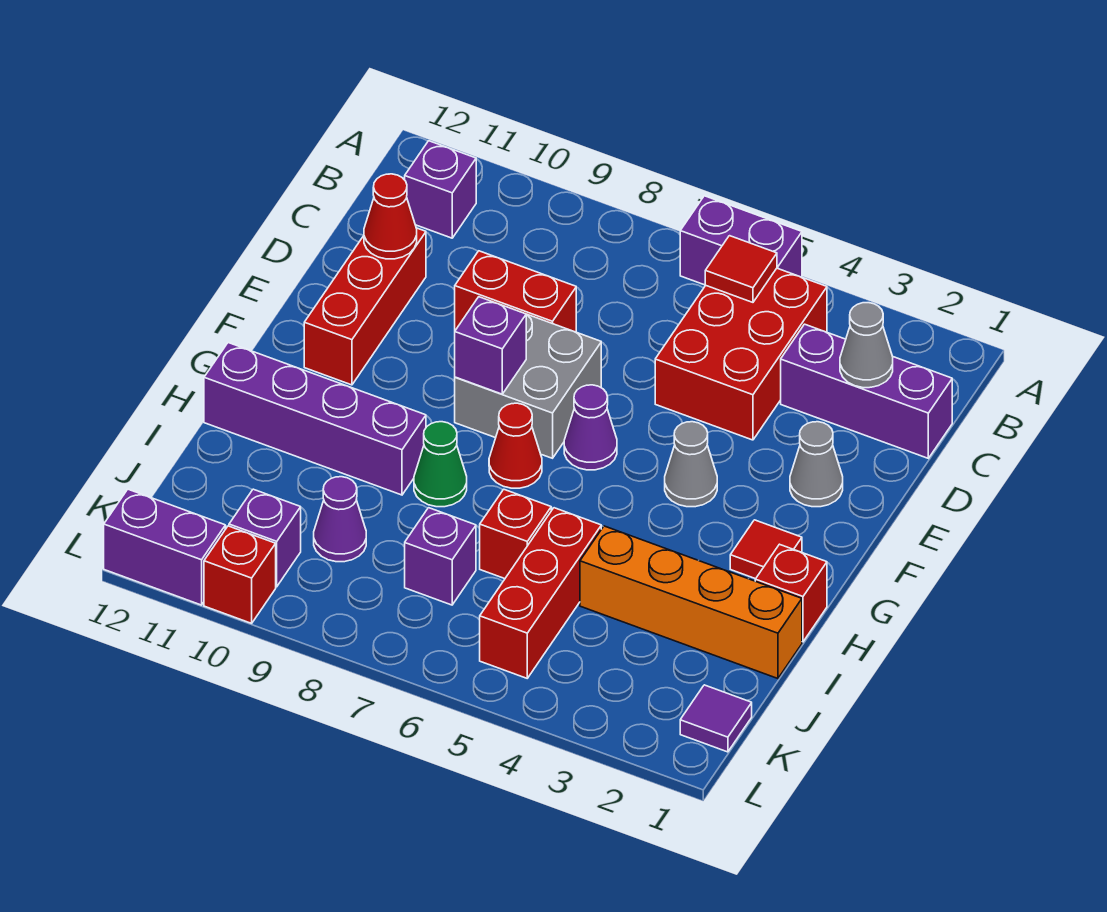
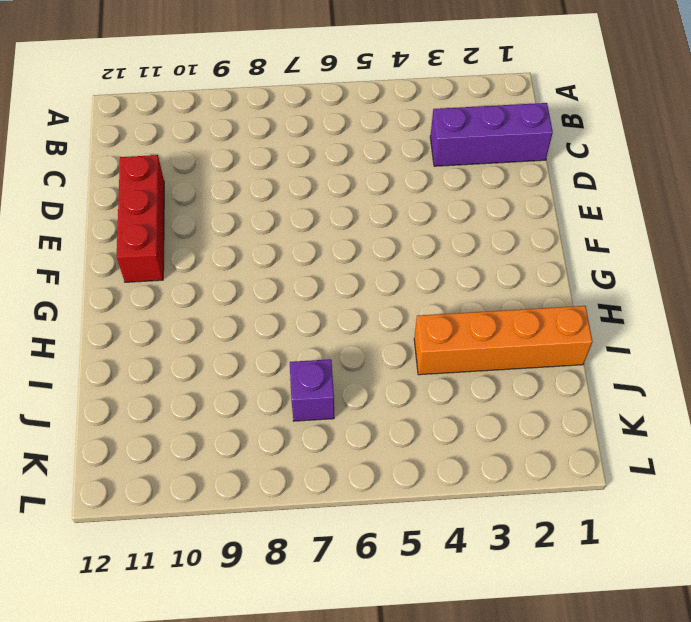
none -> purple brick A5:A6 level 1
none -> red brick B4:D5 level 1
none -> purple brick B11 level 1

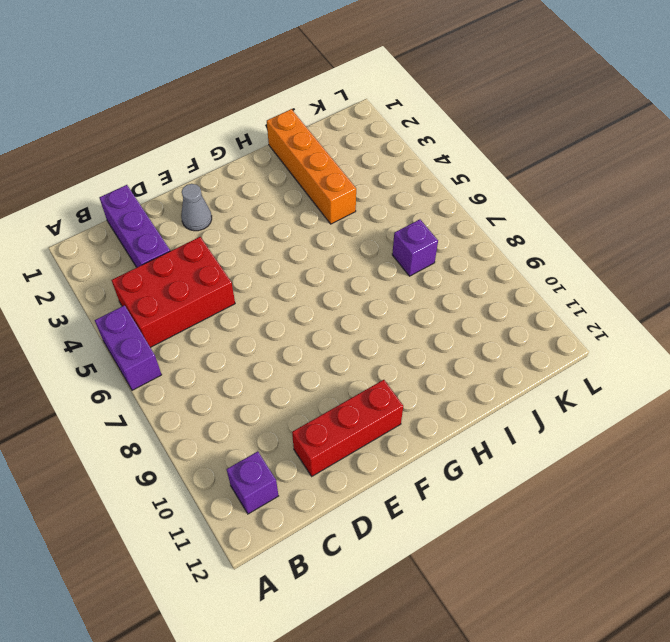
none -> red brick D8:D9 level 1
none -> grey brick E7:F8 level 1
none -> grey cone F4 level 1

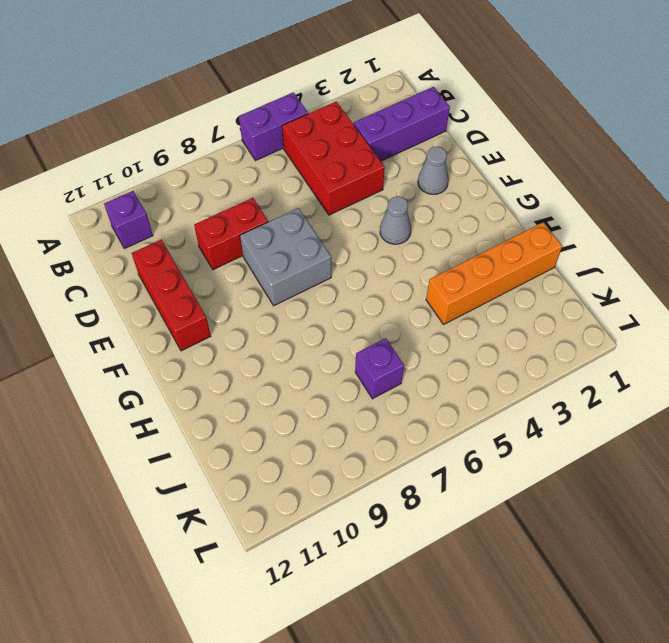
none -> purple cone F6 level 1
none -> red tile G2 level 1
none -> red cone G7 level 1

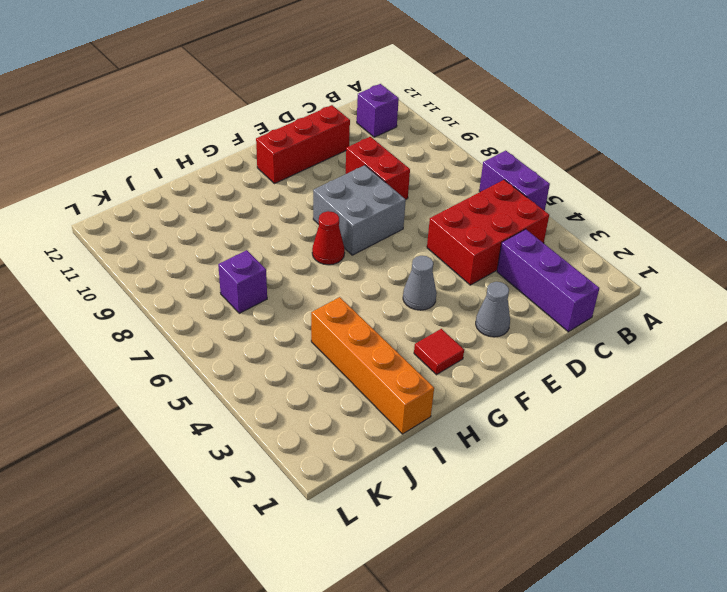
none -> purple cone F6 level 1
none -> red brick H1 level 1
none -> green cone H8 level 1

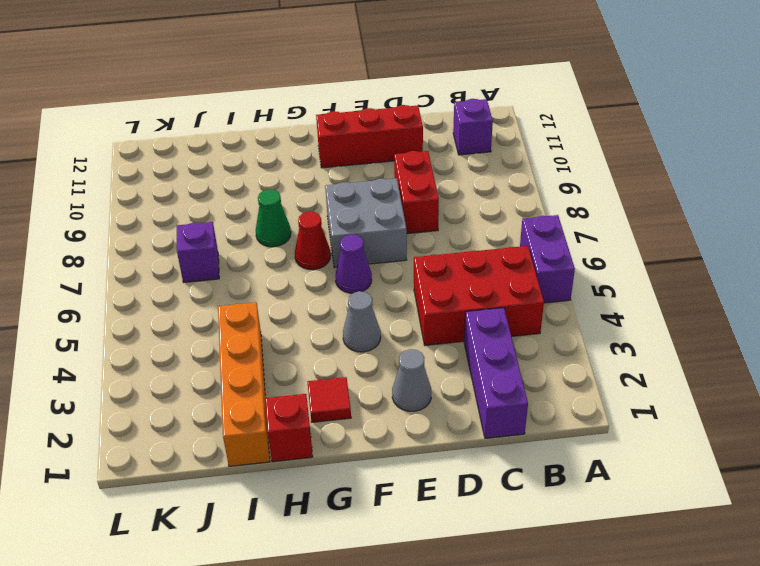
none -> purple brick H9:H12 level 1
none -> red brick I5:K5 level 1
none -> red brick I6 level 1

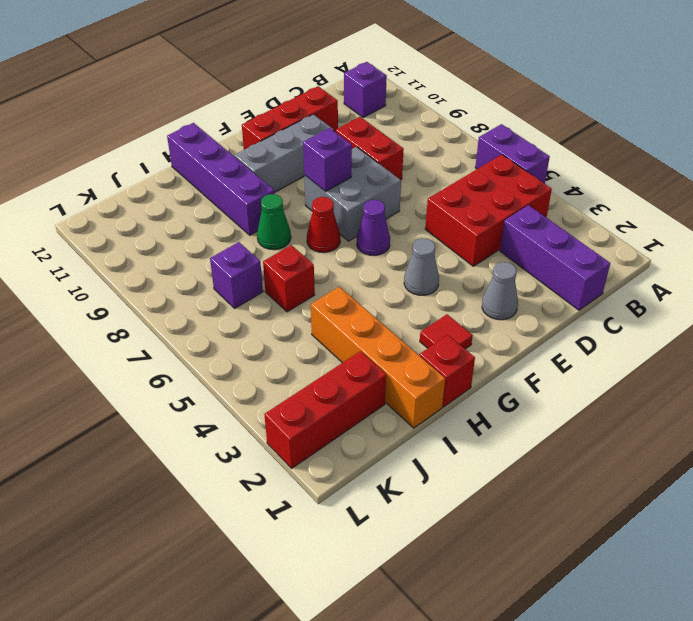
grey brick E10:G10 level 1 -> none
red brick J2:L2 level 1 -> red brick I5:K5 level 1
none -> purple cone J9 level 1
none -> purple tile K1 level 1
none -> purple brick K10 level 1

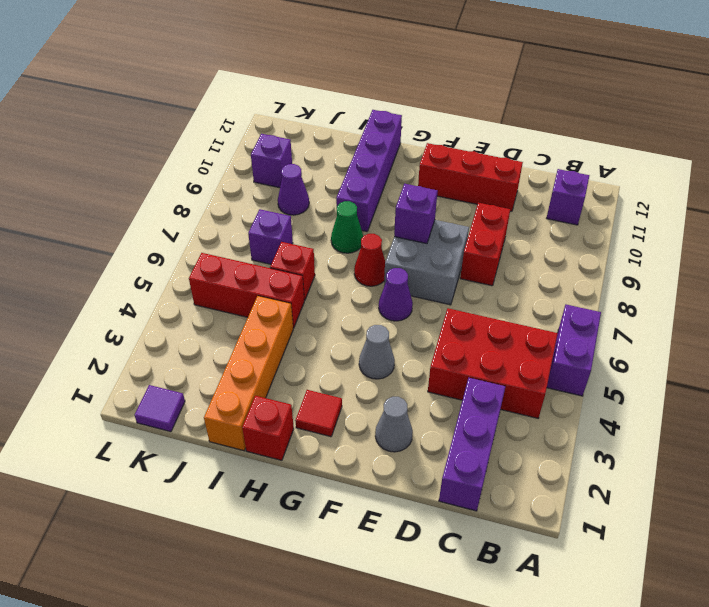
none -> red brick L10 level 1
none -> purple brick L11:L12 level 1
none -> red tile B5 level 2

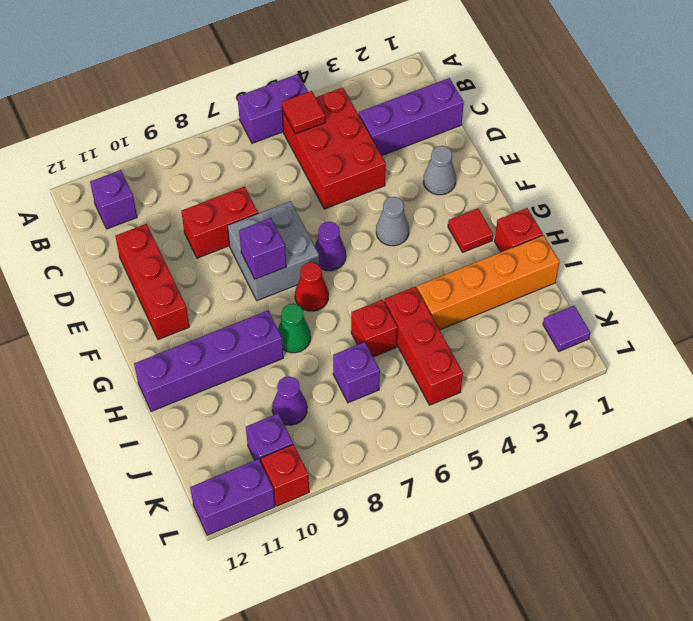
none -> grey cone C2 level 2
none -> red cone D11 level 2

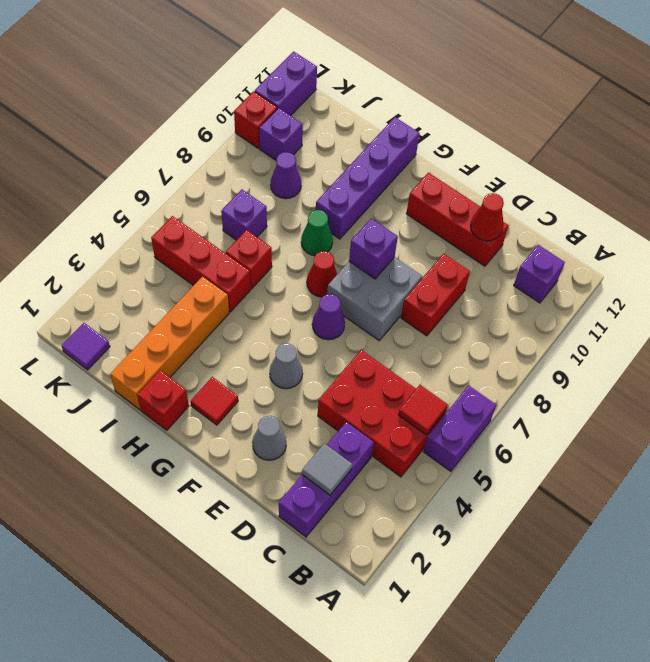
grey tile C2 level 2 -> grey cone C2 level 2

